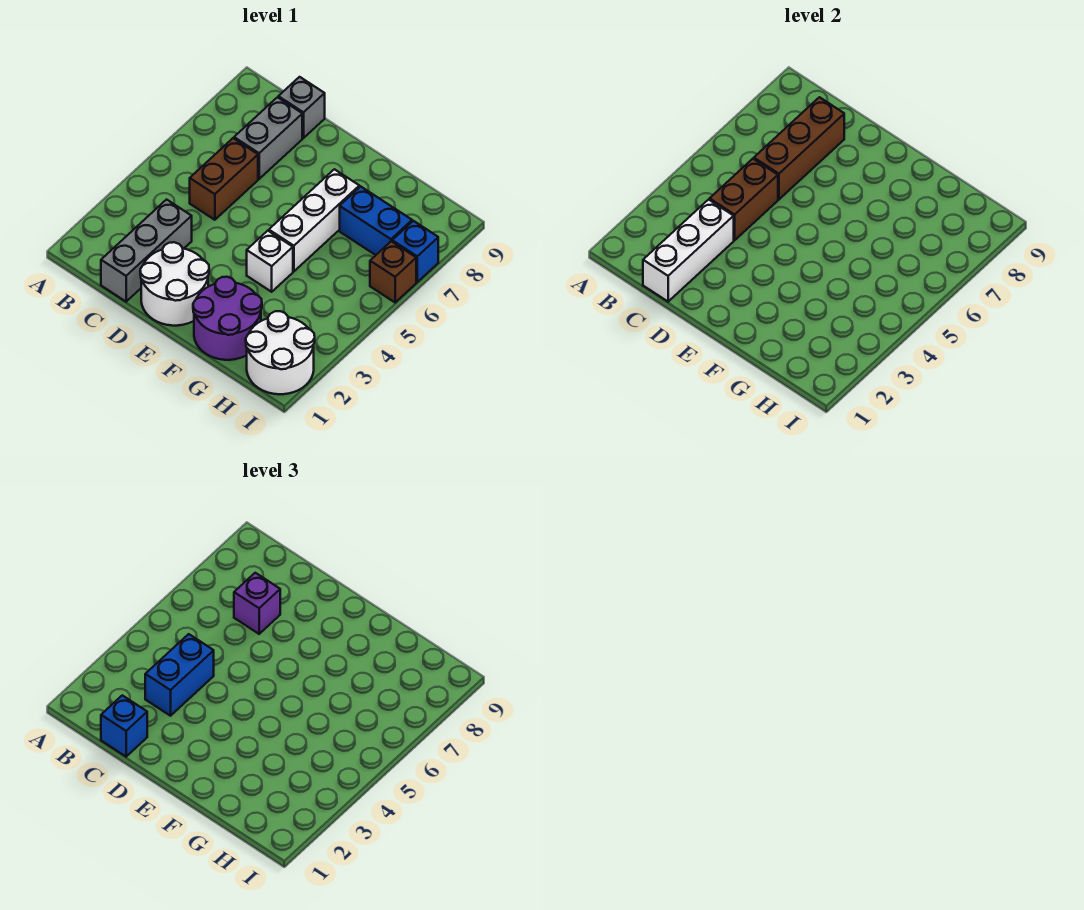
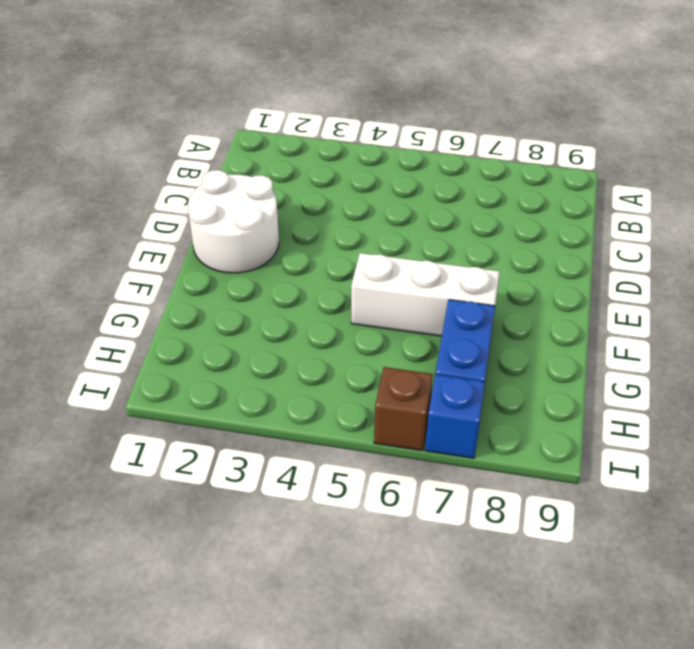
none -> grey brick C1:C3 level 1
none -> brown brick C5:C6 level 1
none -> grey brick C7:C8 level 1

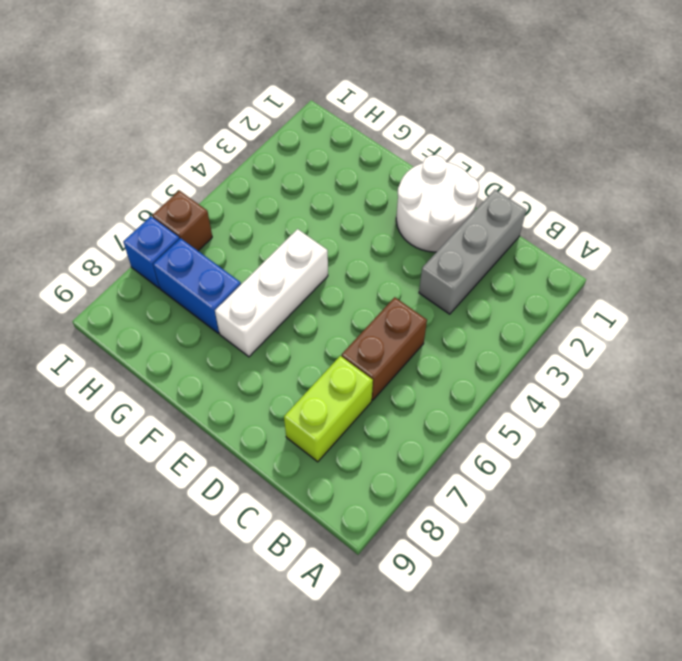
lime brick C7:C8 level 1 -> grey brick C7:C8 level 1
none -> grey brick C9 level 1
none -> purple round brick F1:G2 level 1
none -> white brick F4 level 1

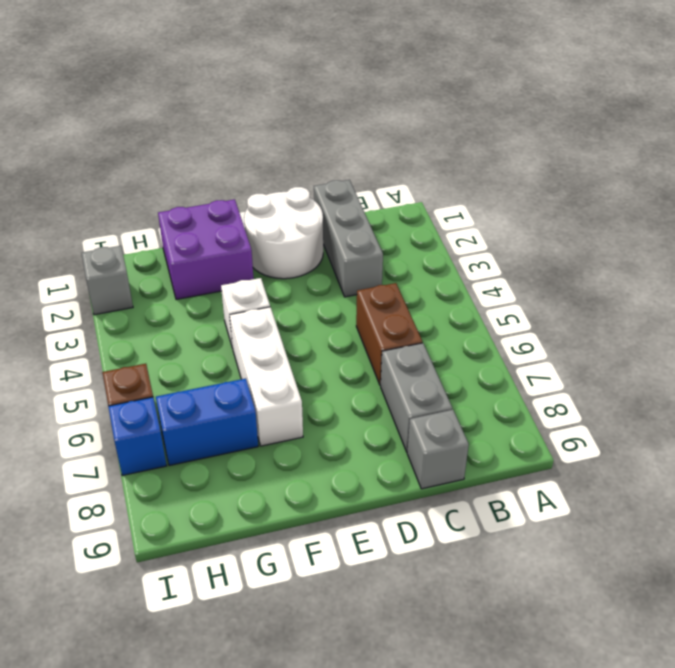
purple brick F1:G2 level 1 -> purple round brick F1:G2 level 1
grey brick I2 level 1 -> white round brick H1:I2 level 1
none -> white brick C1:C3 level 2
none -> brown brick C4:C5 level 2
none -> brown brick C6:C8 level 2

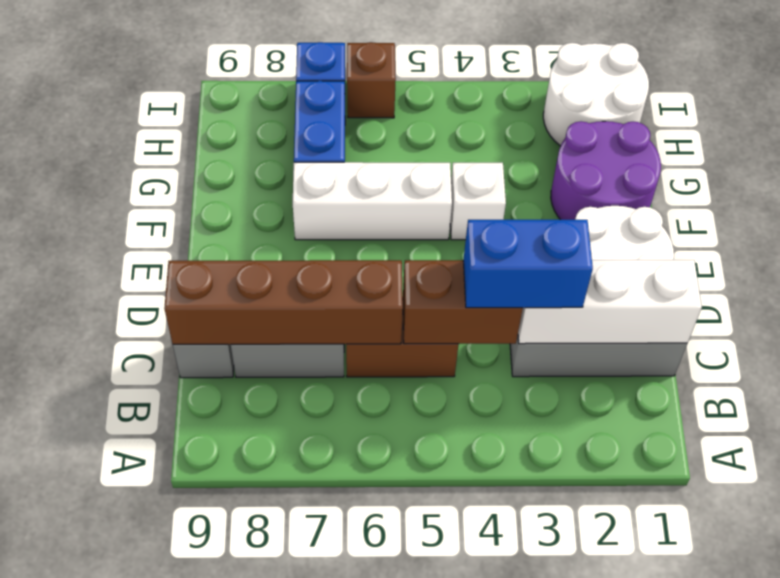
brown brick C6:C9 level 2 -> brown brick C6:C8 level 2
none -> blue brick C1 level 3
none -> purple brick C7 level 3

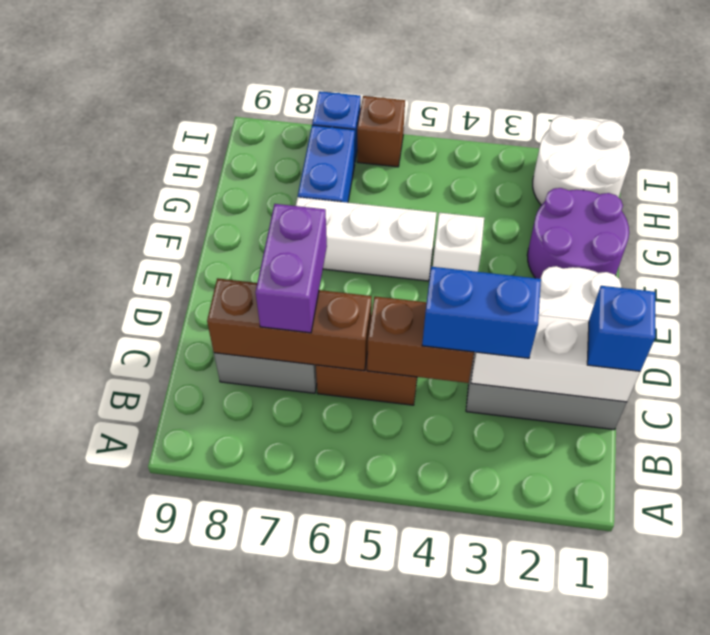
purple brick C7:D7 level 3 -> purple brick C7 level 3
none -> grey brick C9 level 1

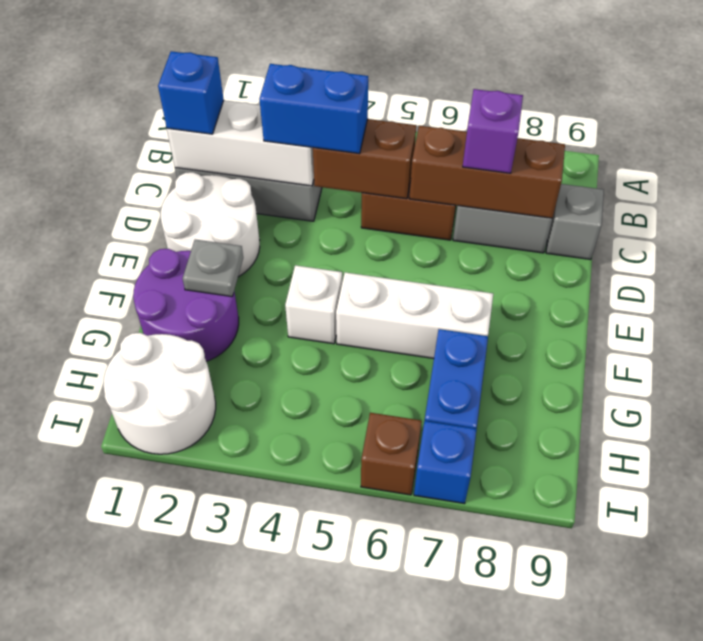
grey plate F2 level 2 -> none

